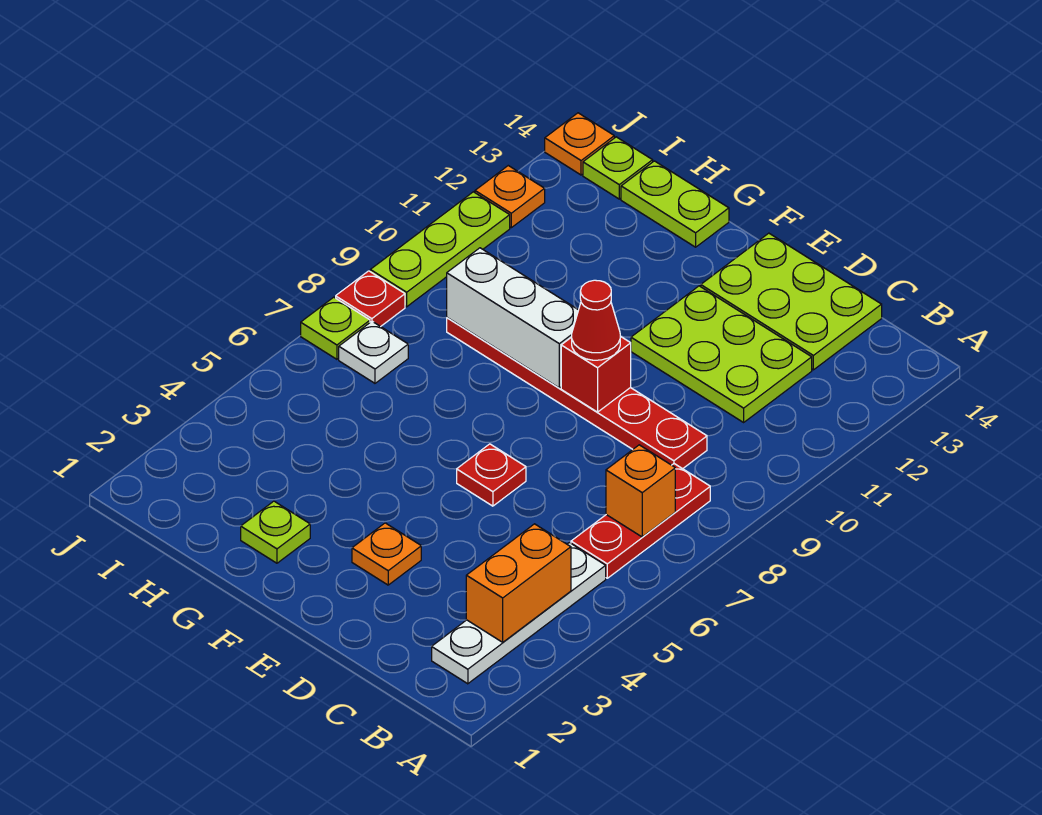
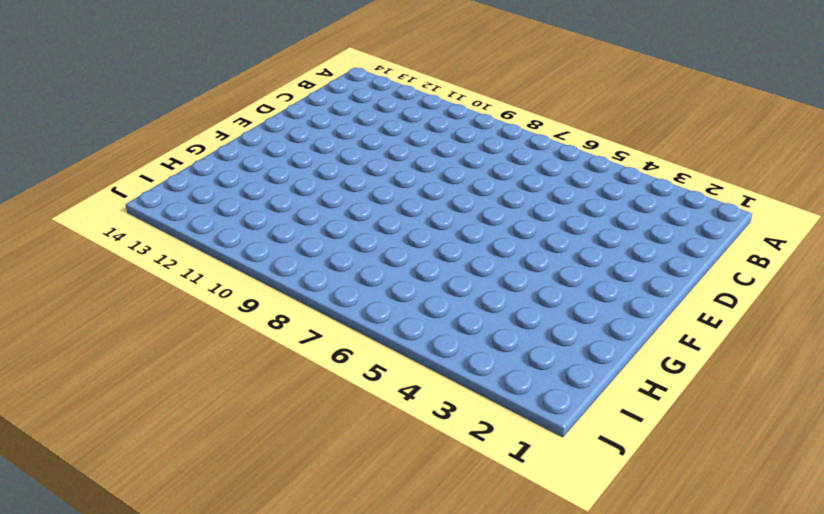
none -> white plate B2:B5 level 1
none -> red plate B6:B8 level 1
none -> red plate C9:H9 level 1

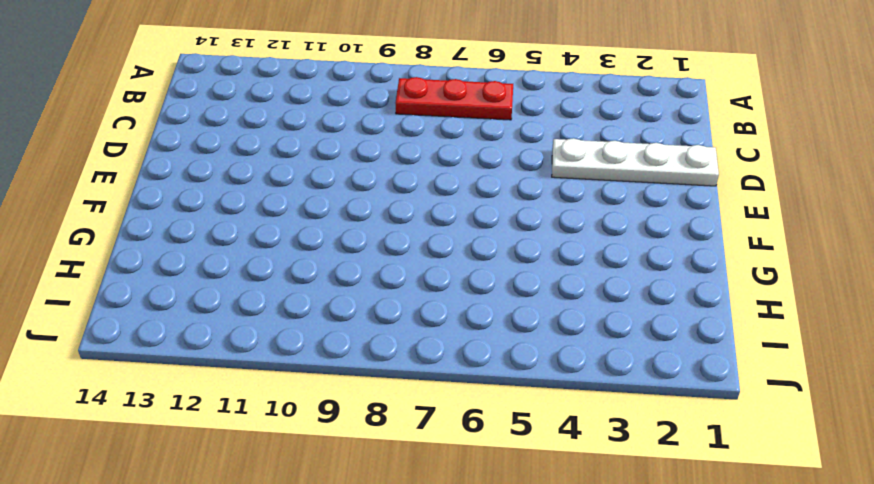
white plate D1:D4 level 1 -> white plate B2:B5 level 1
none -> red plate C9:H9 level 1
none -> lime plate C11:E12 level 1
none -> lime plate C13:E14 level 1

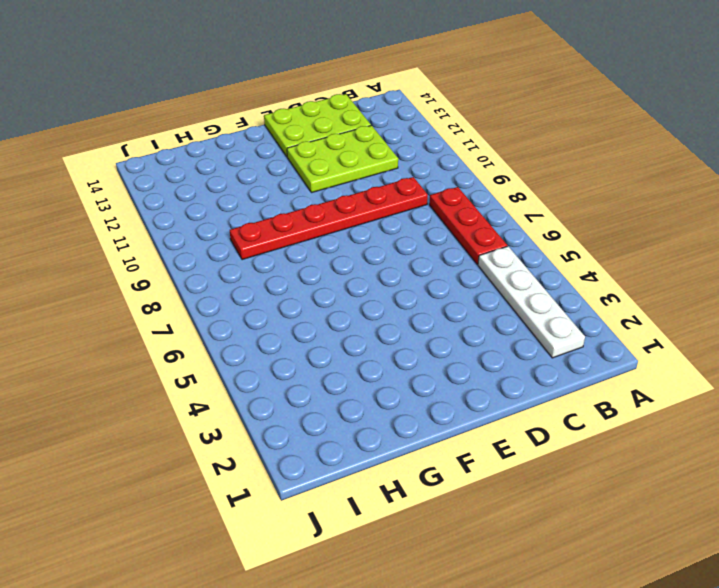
none -> orange plate E3 level 1
none -> red plate E6 level 1
none -> lime plate G2 level 1

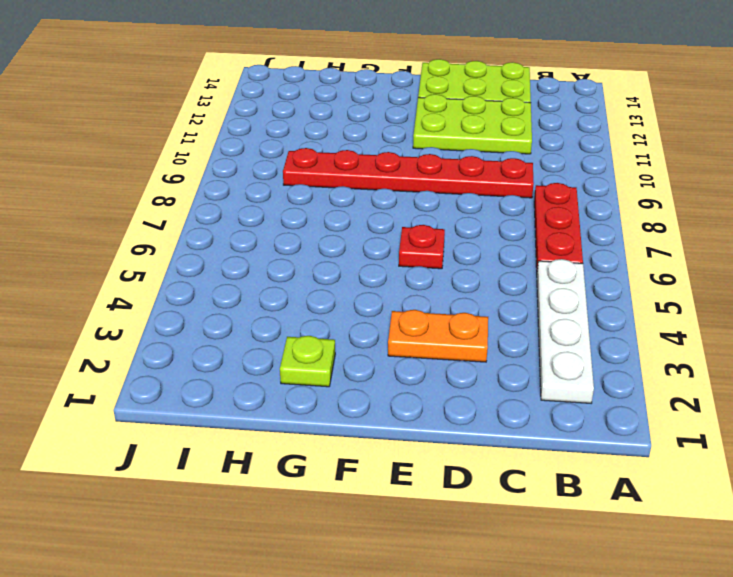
orange plate D3:E3 level 1 -> orange plate E3 level 1
none -> lime plate G14:H14 level 1
none -> white plate I7 level 1
none -> lime plate I14 level 1

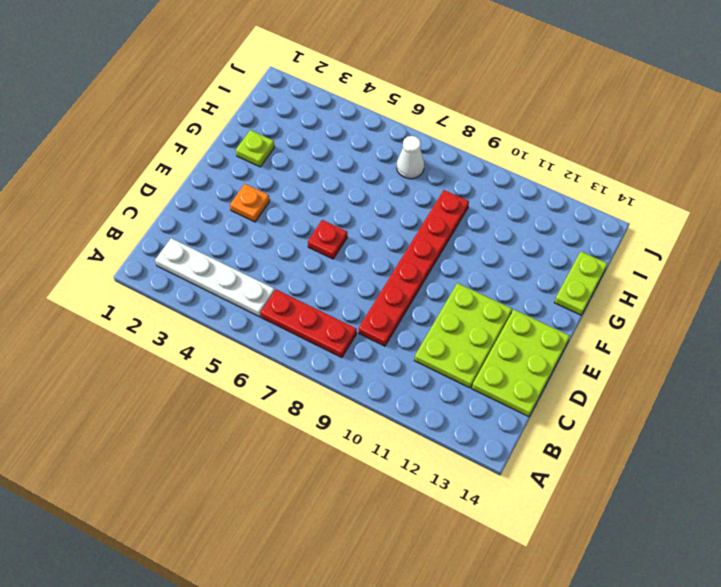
white cone I7 level 1 -> white plate I7 level 1
none -> lime plate I14 level 1
none -> lime plate J7 level 1
none -> red plate J8 level 1

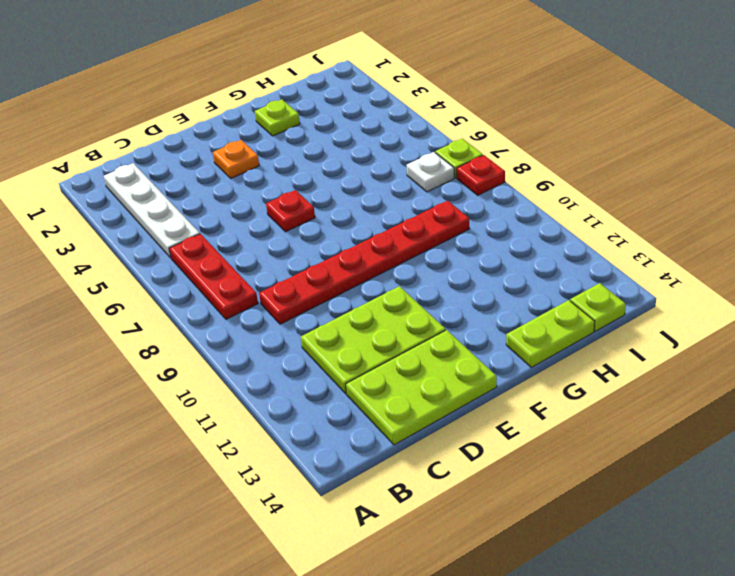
none -> lime plate J9:J11 level 1
none -> orange plate J12 level 1
none -> orange plate J14 level 1

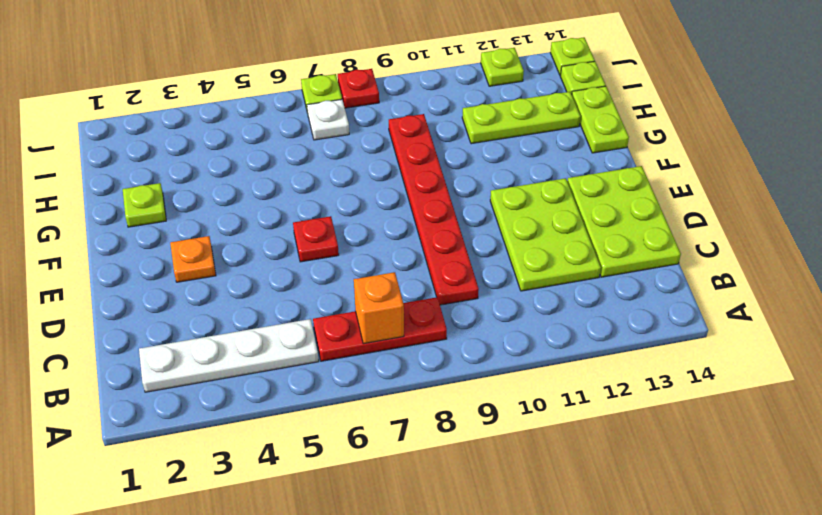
lime plate H11:H13 level 1 -> lime plate J9:J11 level 1
lime plate J12 level 1 -> orange plate J12 level 1
lime plate J14 level 1 -> orange plate J14 level 1
none -> orange brick B3:B4 level 2
none -> red brick E9 level 2
none -> white brick F9:H9 level 2

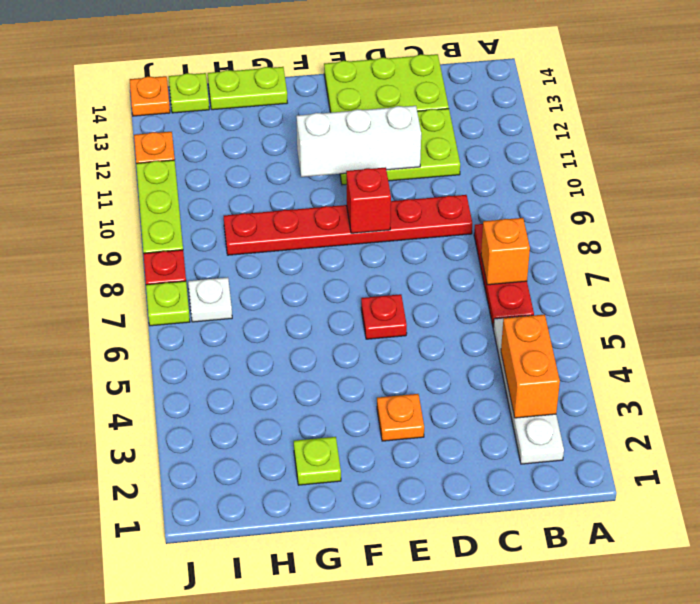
white brick D11:F11 level 2 -> white brick F9:H9 level 2
none -> red cone E9 level 3

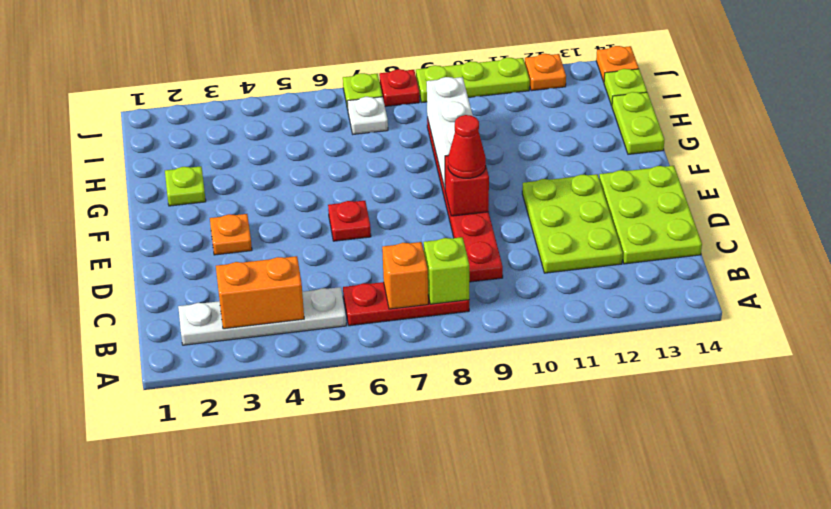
lime brick B8 level 2 -> none

